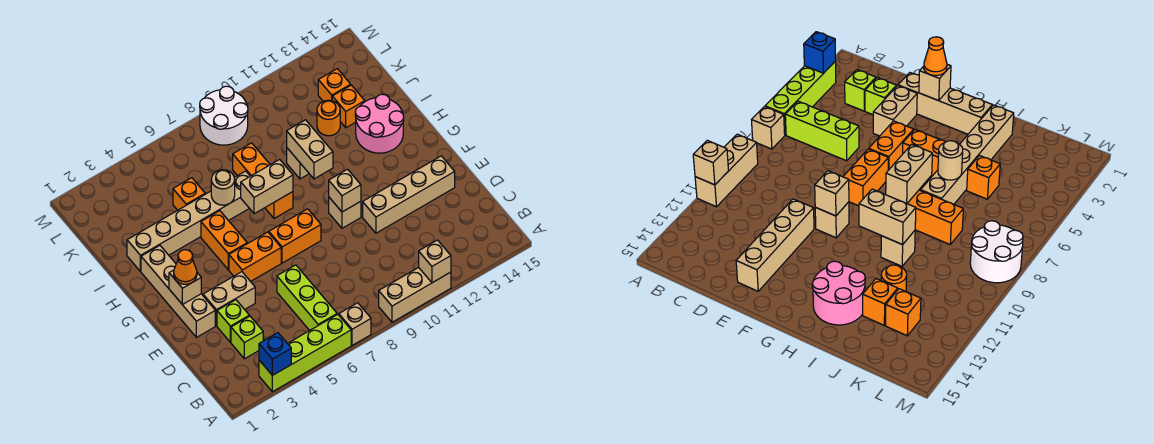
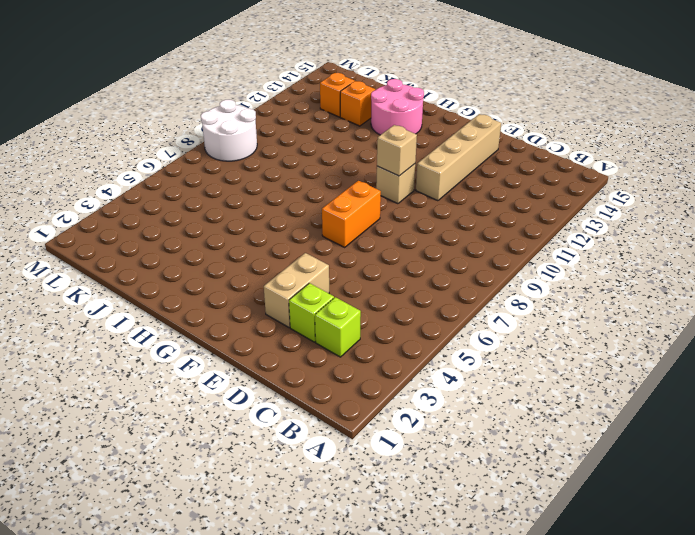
none -> lime brick A3:A6 level 1
none -> tan brick A7 level 1
none -> tan brick A9:A11 level 1
none -> lime brick B6:D6 level 1

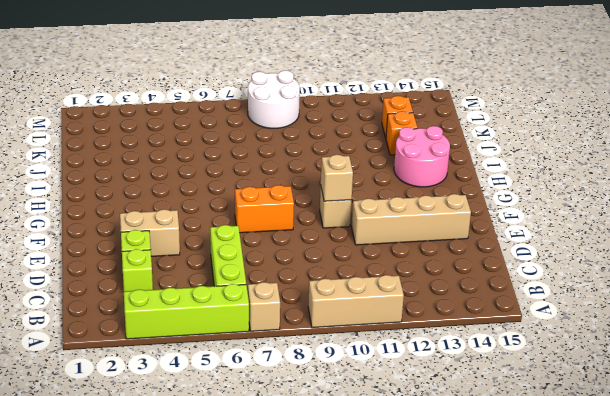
none -> tan brick E2:H2 level 1
none -> orange brick F5:F6 level 1
none -> orange brick G5:H5 level 1
none -> orange brick H8:J8 level 1

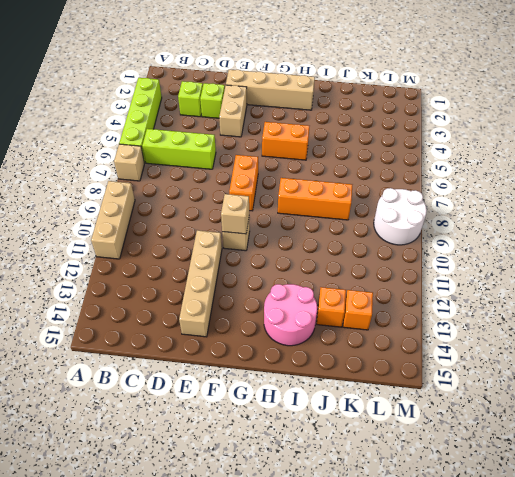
none -> orange brick F5:F6 level 1
none -> tan brick I2:I7 level 1
none -> tan brick I10 level 1
none -> orange brick J5 level 1

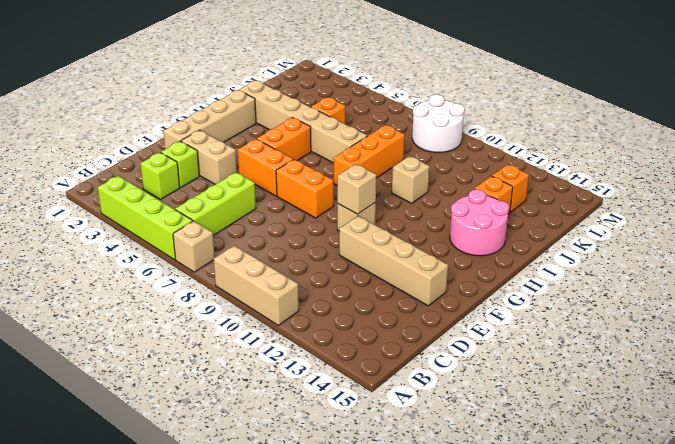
none -> orange round brick J12 level 1
none -> blue brick A3 level 2
none -> tan brick A11 level 2
none -> tan brick F2 level 2

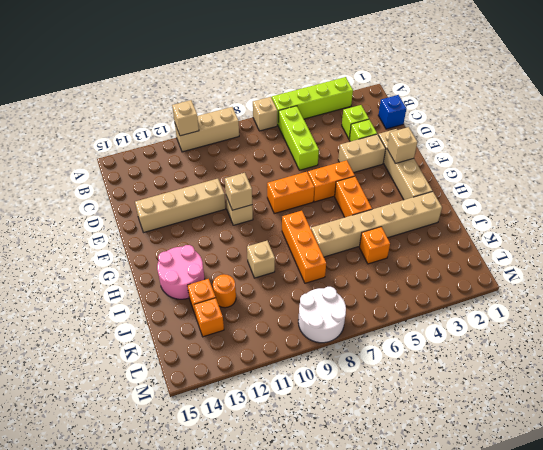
blue brick C1 level 1 -> blue brick A3 level 2
none -> tan brick H7:H8 level 2
none -> tan brick H10:I10 level 2
none -> tan round brick I6 level 2
none -> orange cone F2 level 3

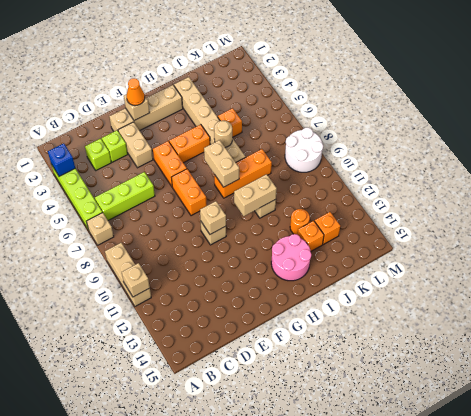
none -> tan brick E11:E14 level 1

